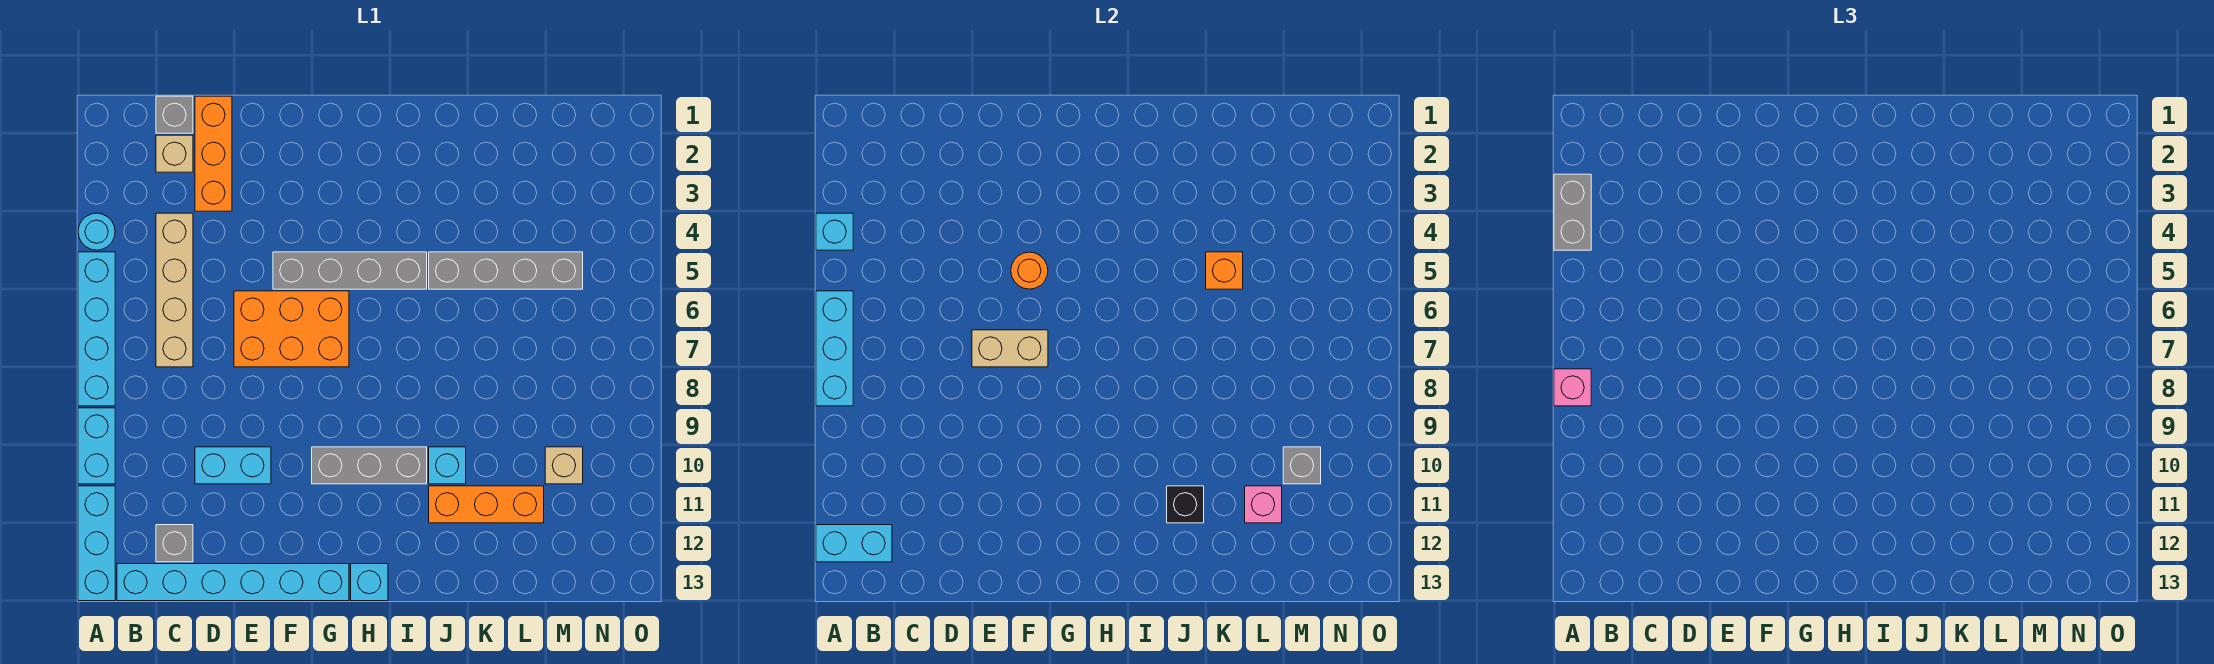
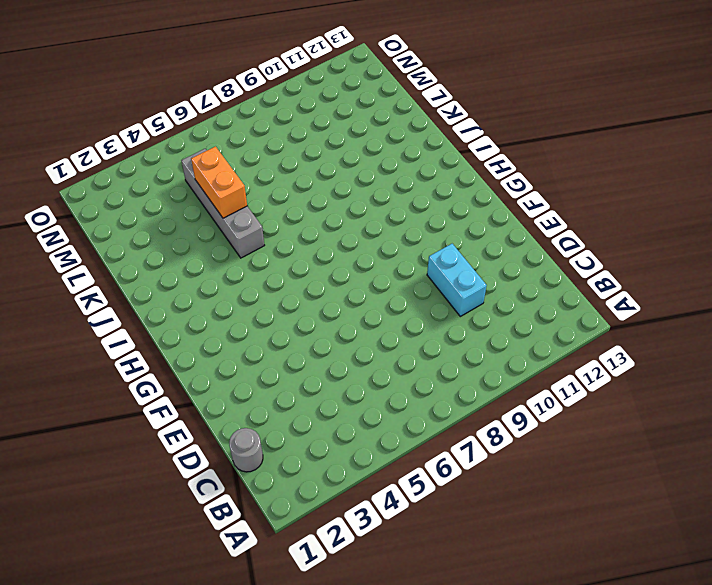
grey round brick C1 level 1 -> grey brick C1 level 1
orange brick K5:L5 level 2 -> orange brick K5 level 2
none -> cyan round brick A4 level 1
none -> cyan brick A5:A8 level 1
none -> cyan brick A9:A10 level 1
none -> cyan brick A11:A13 level 1

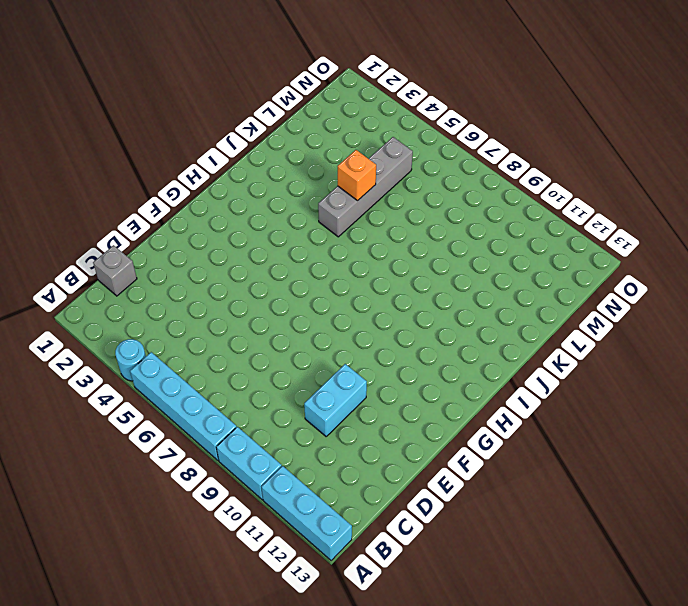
none -> cyan brick B13:G13 level 1
none -> tan brick C2 level 1
none -> tan brick C4:C7 level 1
none -> grey brick C12 level 1

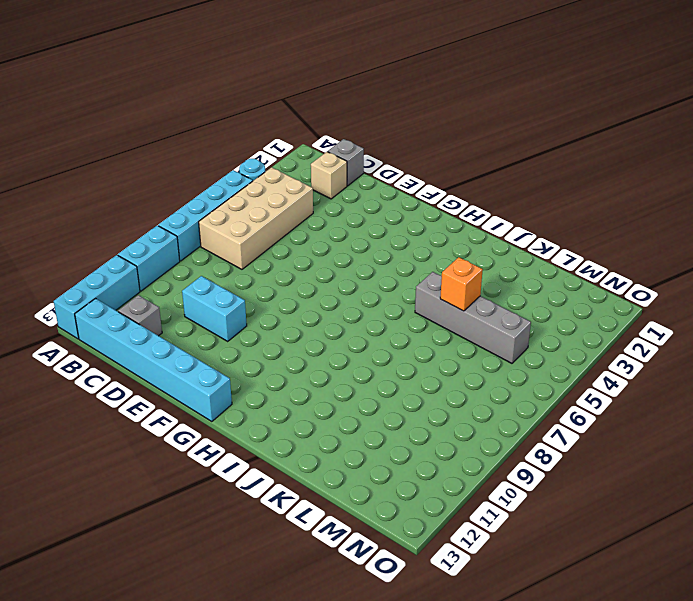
tan brick B4:C7 level 1 -> tan brick C4:C7 level 1
none -> orange brick D1:D3 level 1
none -> orange brick E6:G7 level 1
none -> grey brick F5:I5 level 1
none -> grey brick G10:I10 level 1

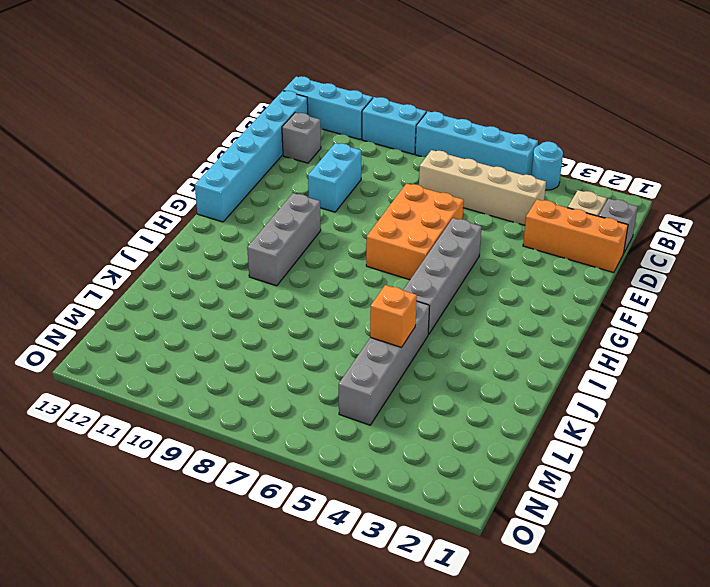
none -> cyan brick H13 level 1
none -> cyan brick J10 level 1
none -> orange brick J11:L11 level 1
none -> tan brick M10 level 1

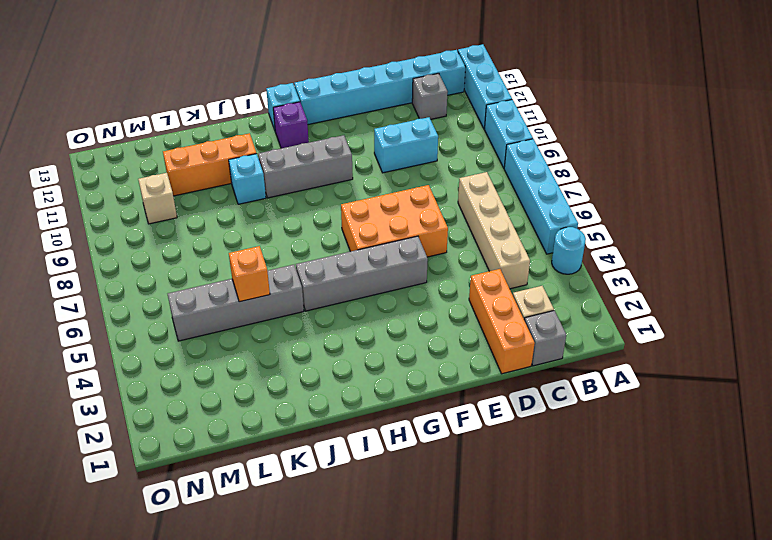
purple brick H12 level 1 -> none
none -> cyan brick A4 level 2
none -> cyan brick A6:A8 level 2
none -> cyan brick A12:B12 level 2
none -> tan brick E7:F7 level 2

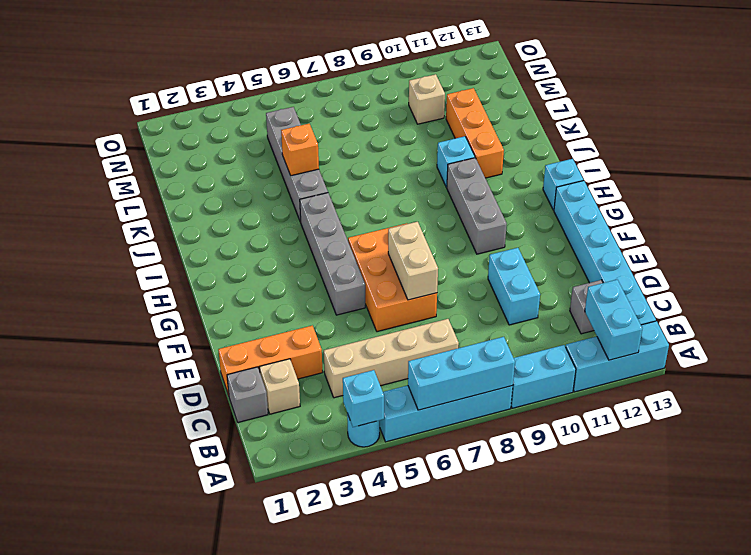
none -> orange round brick F5 level 2
none -> black brick J11 level 2
none -> pink brick L11 level 2
none -> grey brick M10 level 2

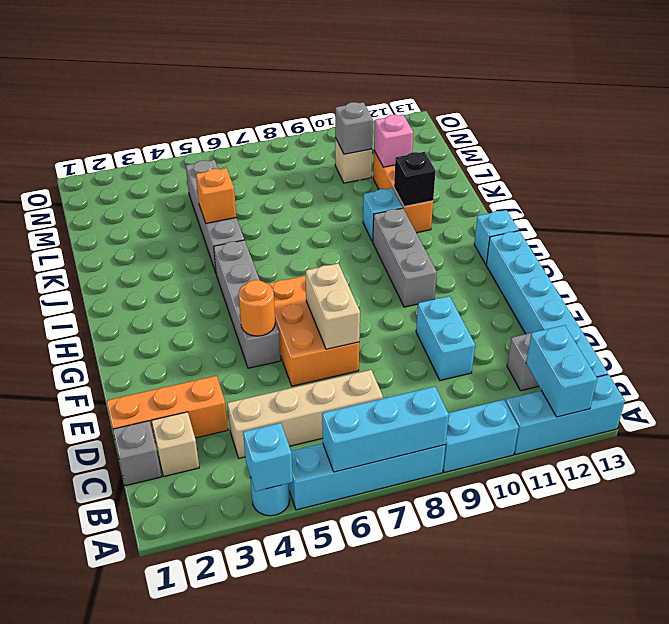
none -> grey brick A3:A4 level 3
none -> pink brick A8 level 3

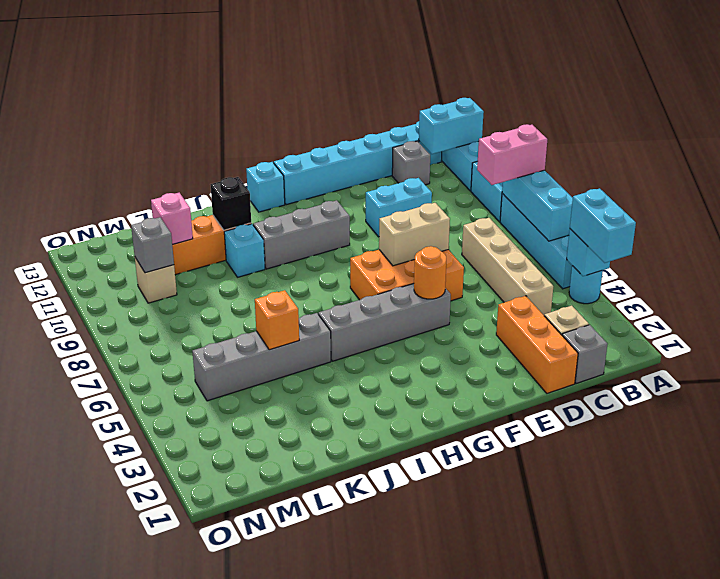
cyan brick A3:A4 level 3 -> grey brick A3:A4 level 3
pink brick A8:B8 level 3 -> pink brick A8 level 3

